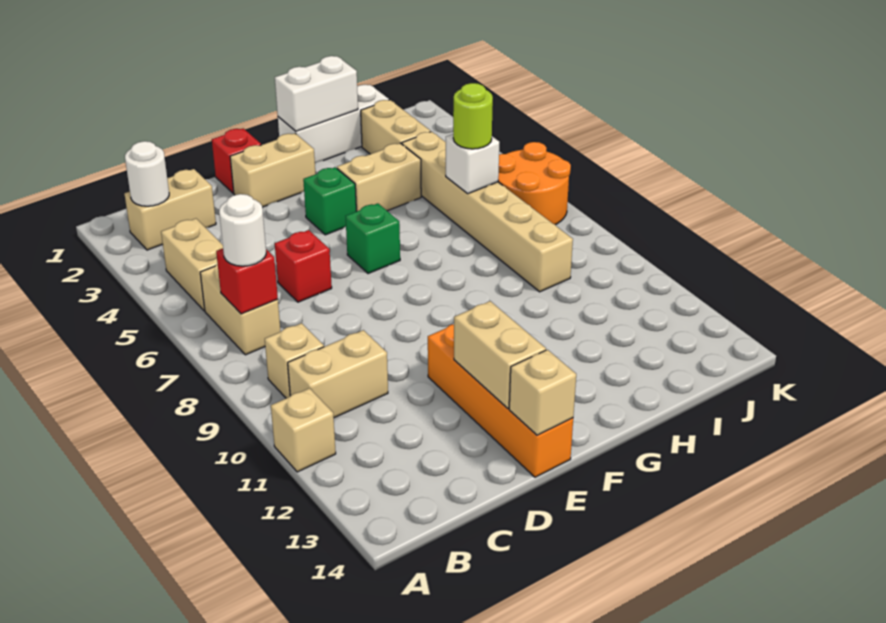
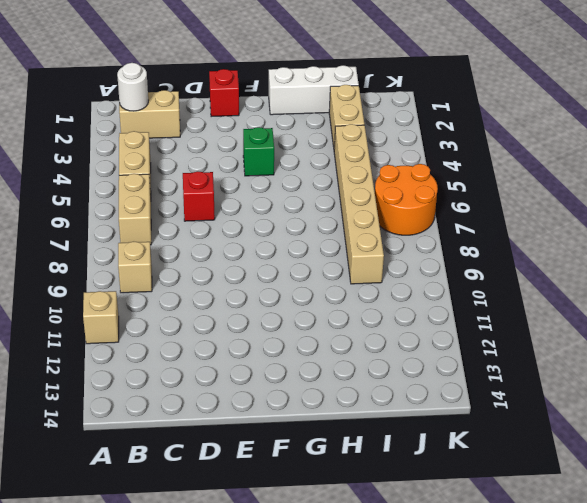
none -> tan brick B10:C10 level 1
none -> tan brick E2:F2 level 1
none -> orange brick E11:E14 level 1

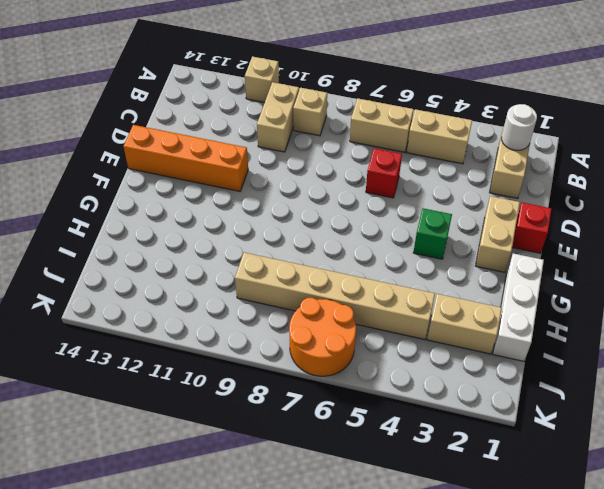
none -> green brick F6 level 1
none -> tan brick G4:H4 level 1
none -> red brick B7 level 2

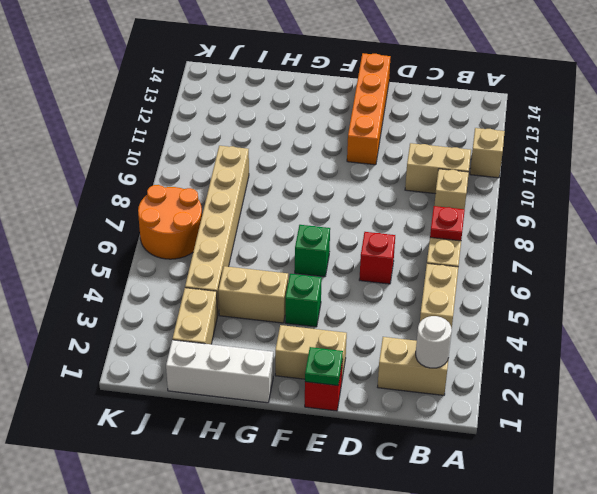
red plate B7 level 2 -> red brick B7 level 2
green plate E1 level 2 -> none
none -> tan brick E12:E13 level 2
none -> tan brick E14 level 2
none -> white brick G1:H1 level 2

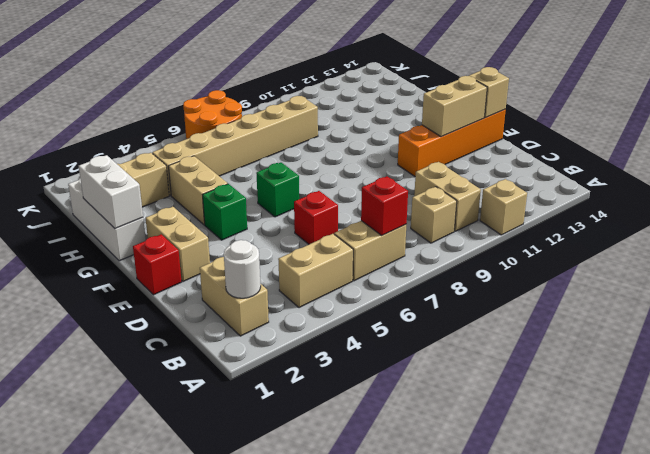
none -> white brick I6 level 2
none -> white round brick B7 level 3
none -> lime round brick I6 level 3

